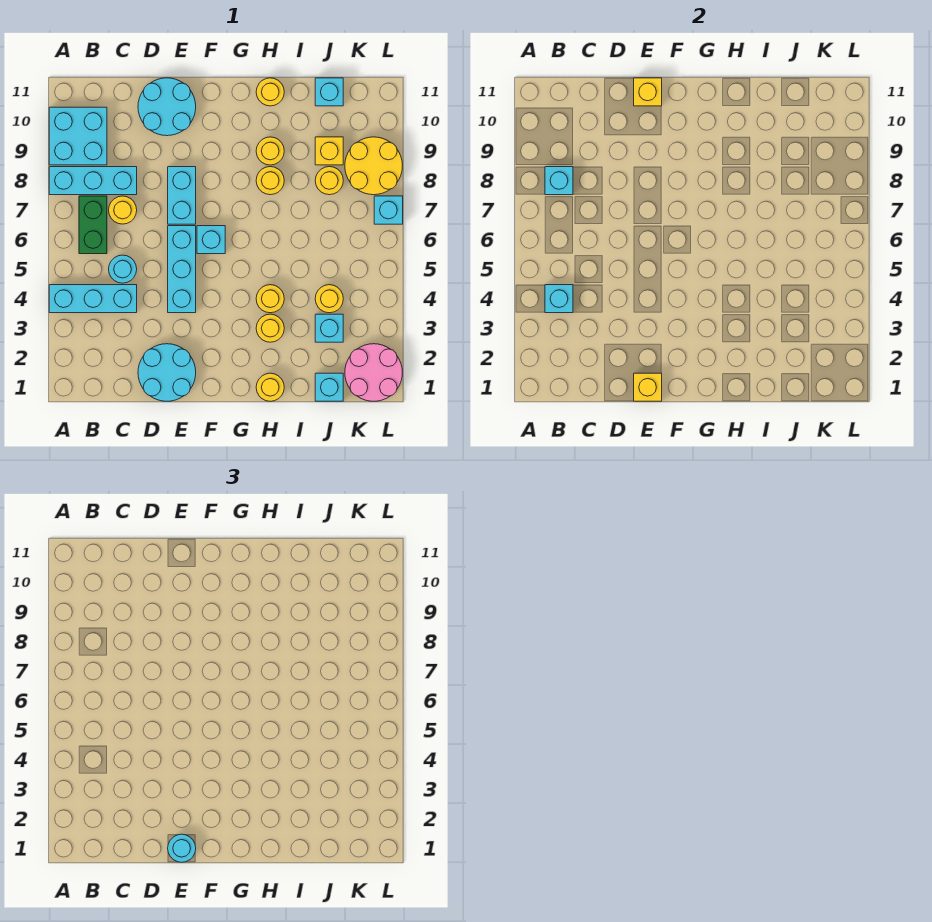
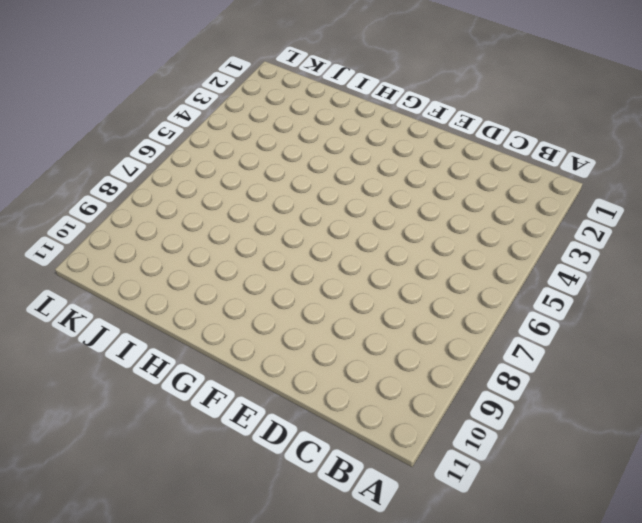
none -> cyan brick A4:C4 level 1
none -> cyan brick A8:C8 level 1
none -> cyan brick A9:B10 level 1
none -> green brick B6:B7 level 1

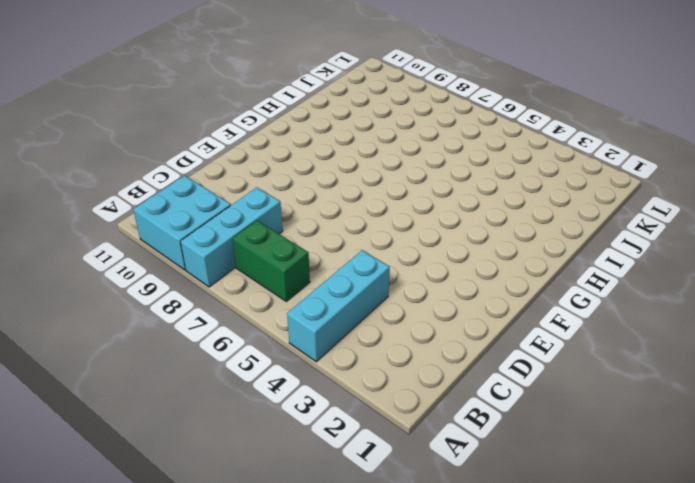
none -> cyan round brick C5 level 1
none -> yellow round brick C7 level 1
none -> cyan round brick D1:E2 level 1
none -> cyan round brick D10:E11 level 1

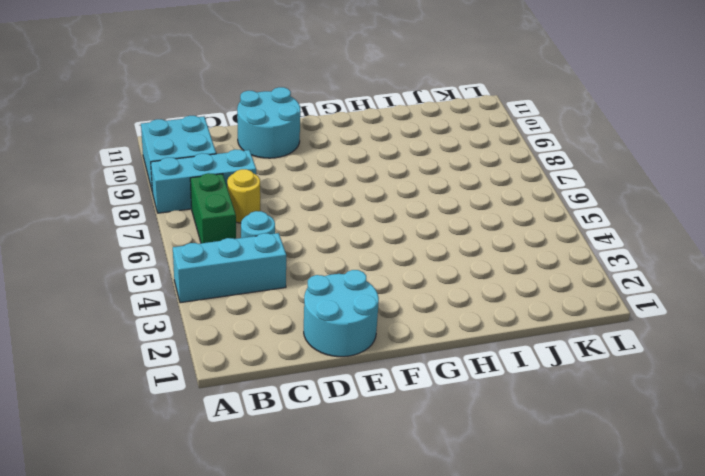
none -> cyan brick E4:E6 level 1
none -> cyan brick E7:E8 level 1
none -> cyan brick F6 level 1
none -> yellow round brick H1 level 1

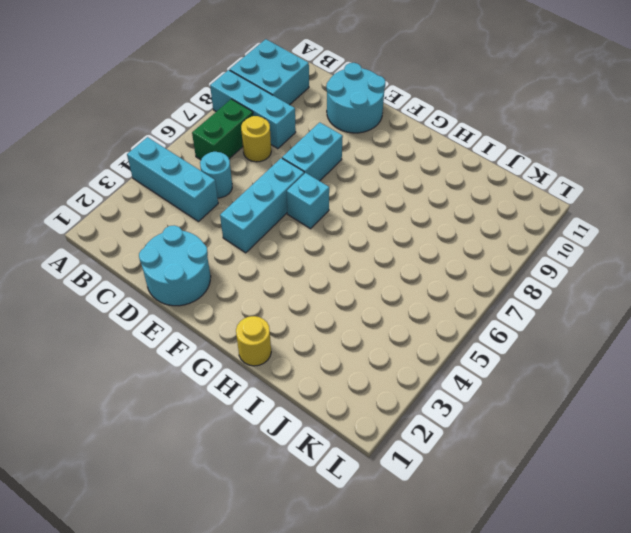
none -> yellow round brick H3 level 1
none -> yellow round brick H4 level 1
none -> yellow round brick H8 level 1
none -> yellow round brick H9 level 1

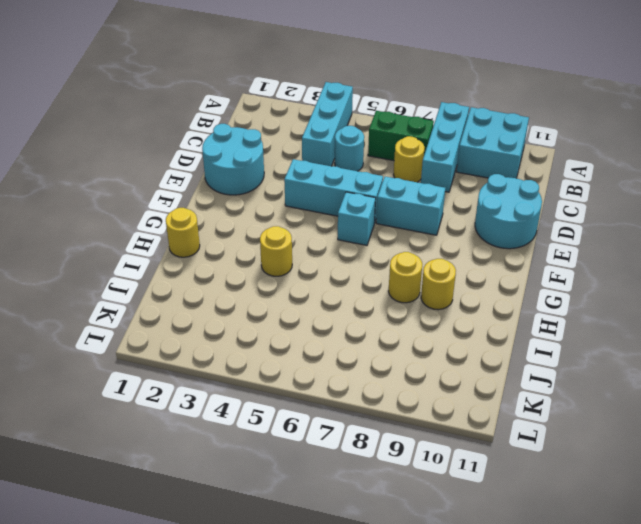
none -> yellow round brick H3 level 1
none -> yellow round brick H11 level 1
none -> cyan brick J1 level 1
none -> cyan brick J3 level 1

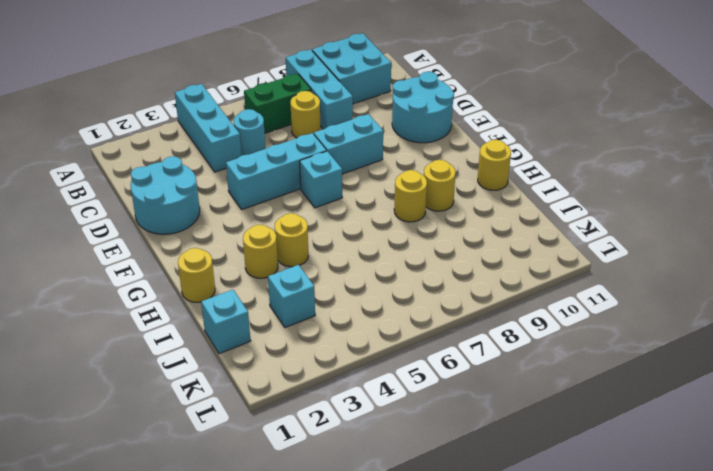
none -> yellow round brick J4 level 1
none -> yellow round brick J8 level 1
none -> yellow brick J9 level 1
none -> cyan brick J11 level 1

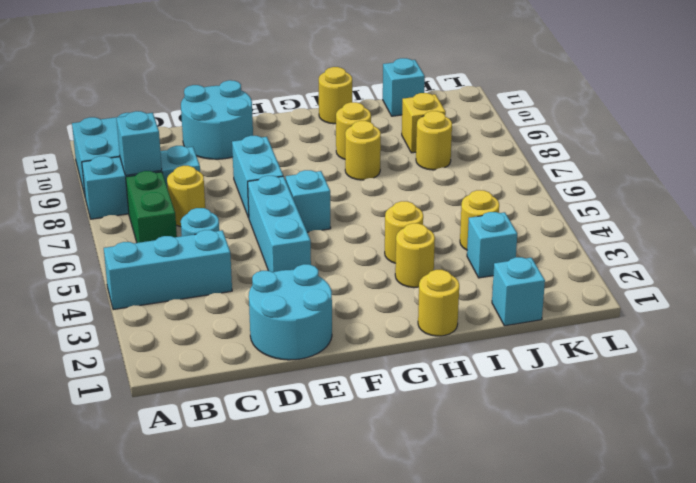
none -> pink round brick K1:L2 level 1
none -> yellow round brick K8:L9 level 1
none -> cyan brick L7 level 1
none -> cyan brick B4 level 2

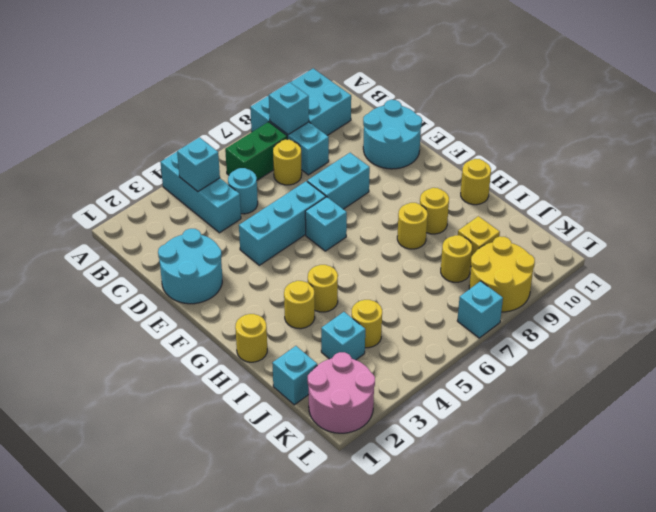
none -> cyan brick J11 level 1
none -> yellow brick E1 level 2
none -> yellow brick E11 level 2
none -> cyan round brick E1 level 3

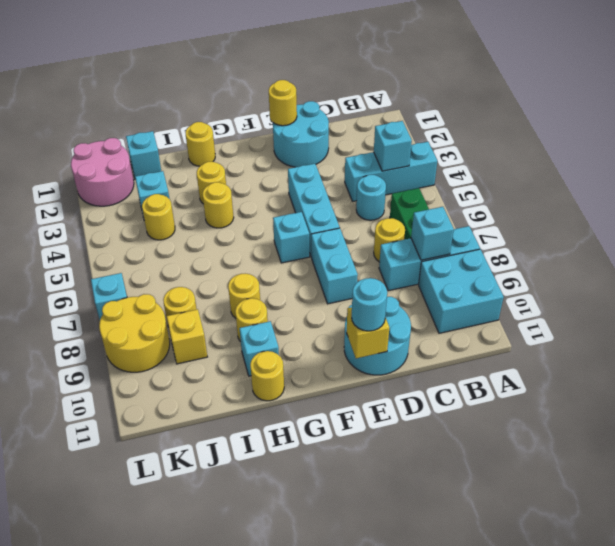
yellow round brick E1 level 2 -> yellow brick E1 level 2
cyan round brick E11 level 3 -> cyan round brick E1 level 3
cyan brick H10 level 1 -> cyan brick J11 level 1

